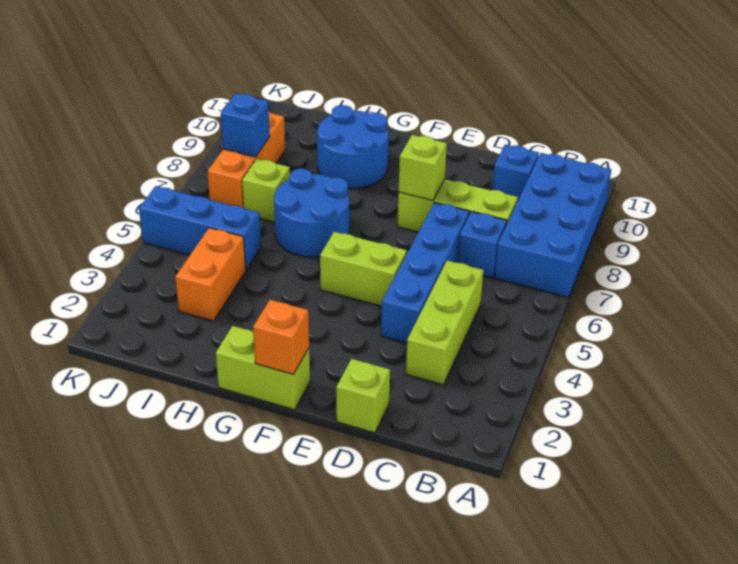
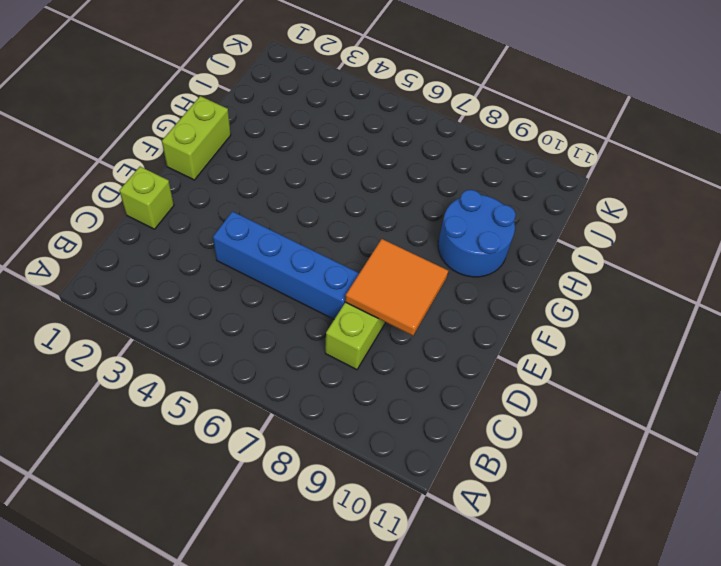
orange tile D8:E9 level 2 -> lime brick E8 level 2
none -> blue brick A7:B10 level 1
none -> lime brick C3:C5 level 1
none -> blue brick C7 level 1

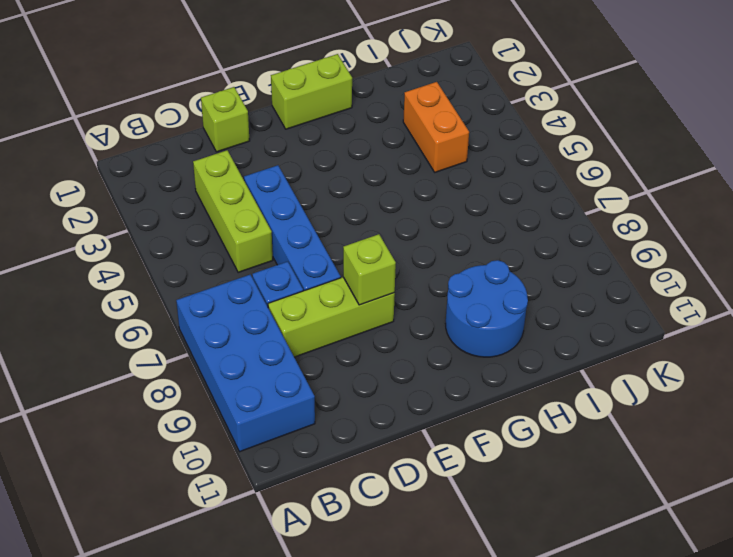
none -> blue brick C10 level 1
none -> lime brick E5:F5 level 1
none -> blue round brick G6:H7 level 1

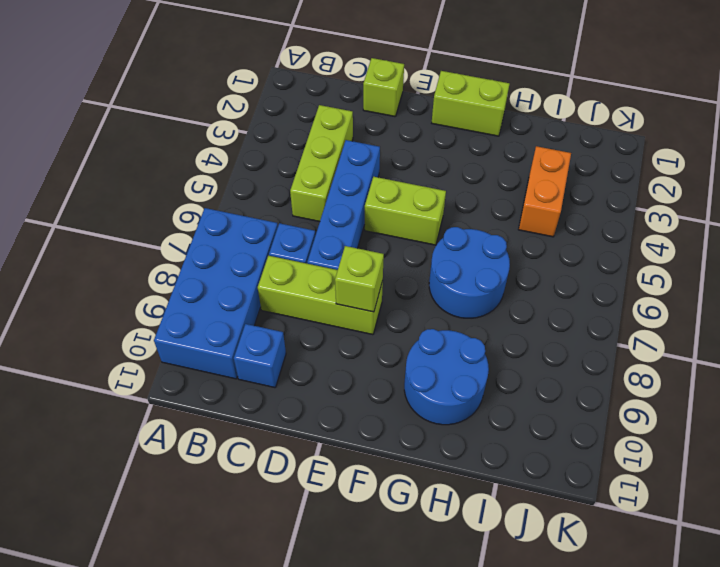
none -> blue brick I5:K5 level 1
none -> lime brick I7 level 1
none -> orange brick J7:J9 level 1

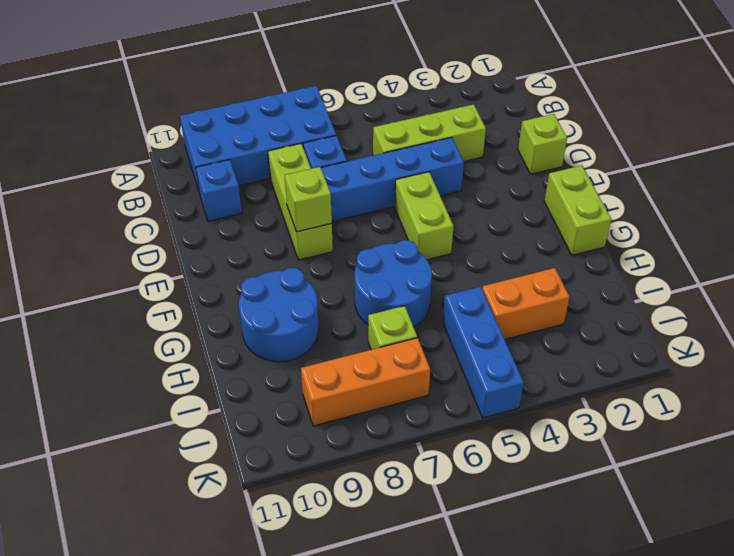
none -> orange brick F1 level 2
none -> blue brick J8 level 2

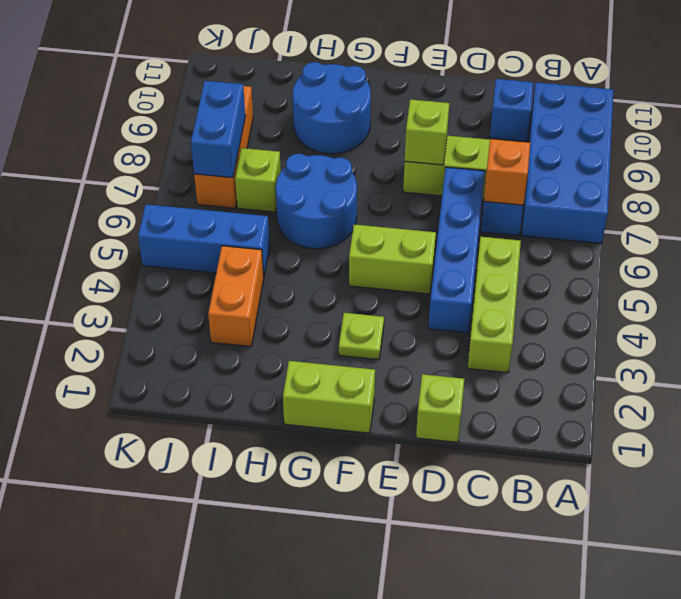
orange brick C7 level 2 -> orange brick F1 level 2
lime plate F3 level 1 -> none
blue brick J7:J8 level 2 -> blue brick J8 level 2

